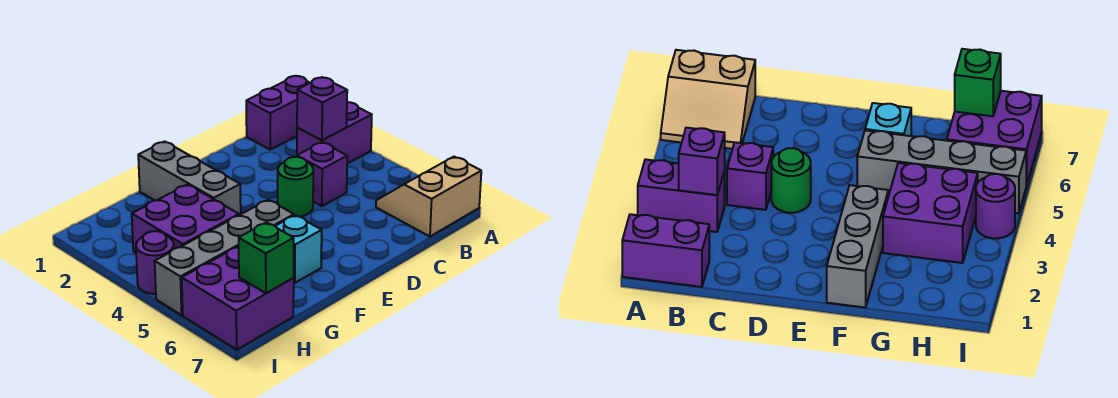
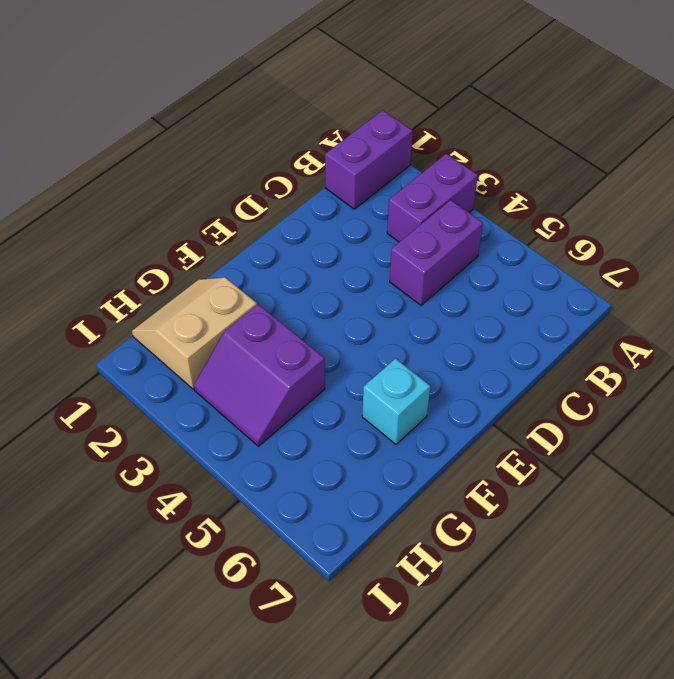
purple brick B4:C4 level 1 -> purple brick C4 level 1
tan slope G1:H2 level 1 top 2 -> tan slope A6:B7 level 1 top 7
purple slope G3:H4 level 1 top G -> purple brick G3:H4 level 1
none -> green round brick D4 level 1
none -> grey brick F1:F3 level 1
none -> grey brick F5:I5 level 1

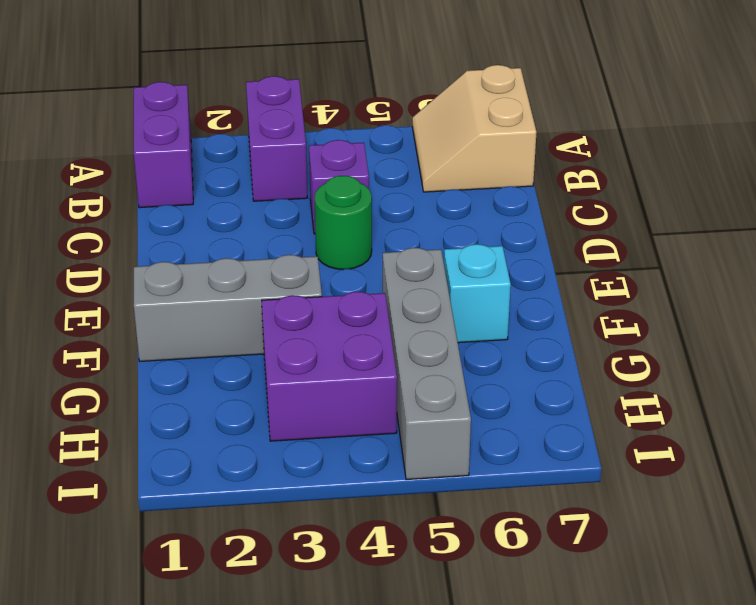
none -> purple brick H6:I7 level 1
none -> purple round brick I4 level 1
none -> purple brick B3 level 2

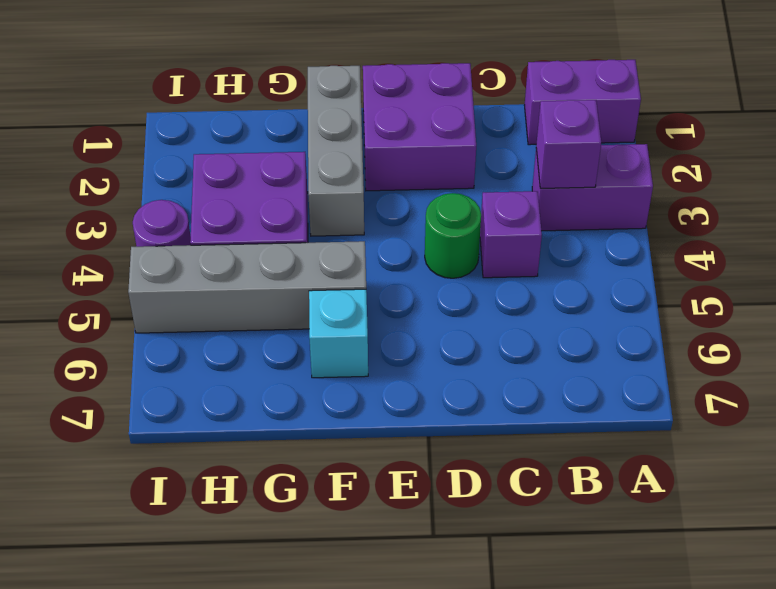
purple brick D1:E2 level 1 -> purple brick H6:I7 level 1
none -> tan slope A6:B7 level 1 top 7
none -> green brick H7 level 2

